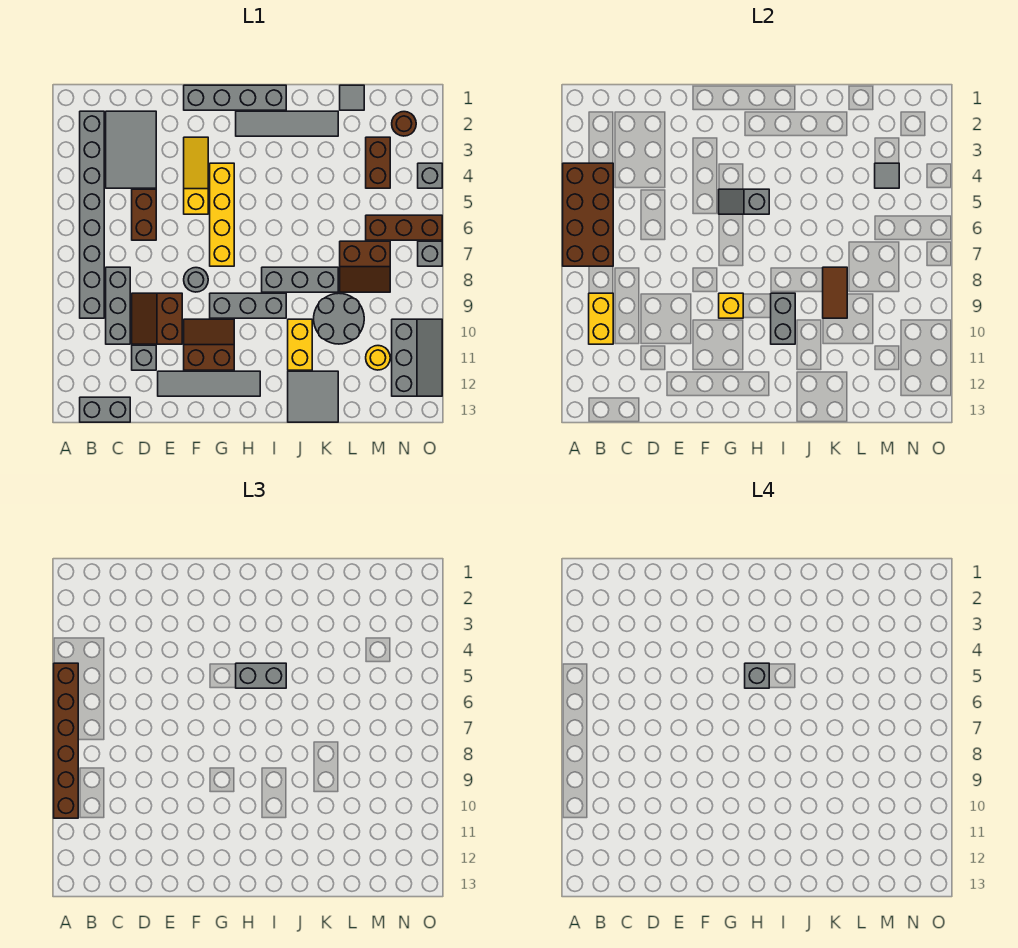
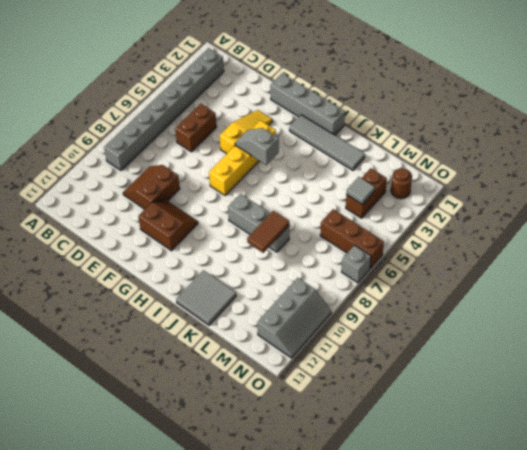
none -> grey brick B13:C13 level 1
none -> grey tile C2:D4 level 1
none -> grey brick C8:C10 level 1
none -> grey brick D11 level 1

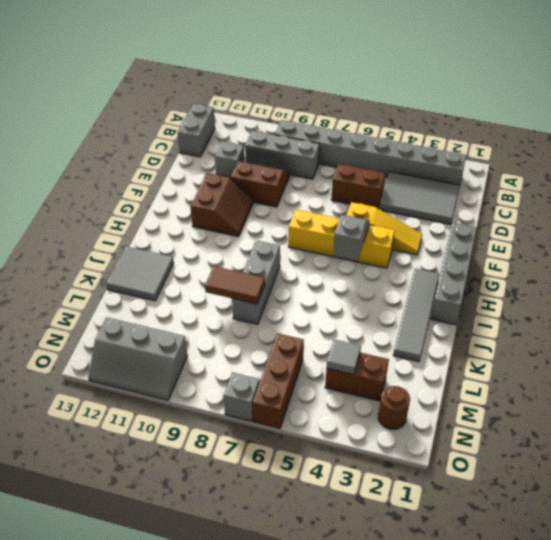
none -> grey tile E12:H12 level 1
none -> grey round brick F8 level 1
none -> grey brick G9:I9 level 1
none -> yellow brick J10:J11 level 1

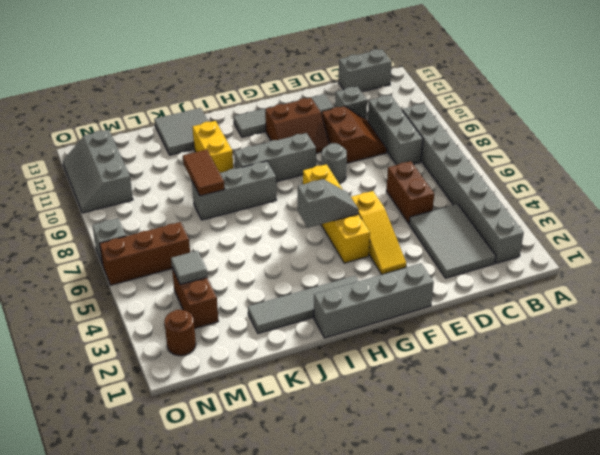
none -> grey round brick K9:L10 level 1
none -> grey tile L1 level 1
none -> brown slope L7:M8 level 1 top 7
none -> yellow round brick M11 level 1

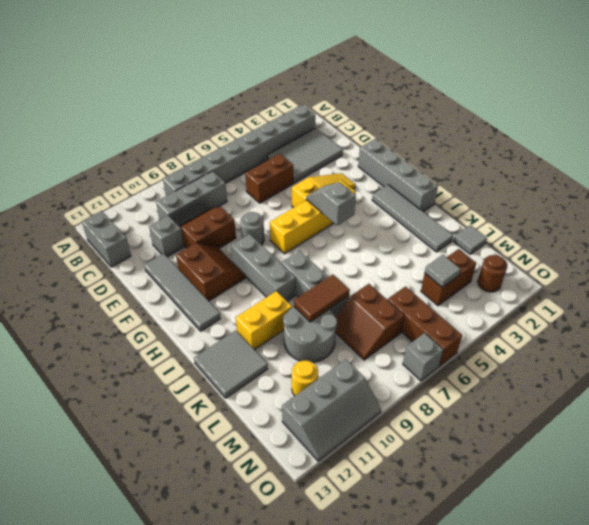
none -> grey brick O4 level 1
none -> brown brick A4:B7 level 2
none -> yellow brick B9:B10 level 2
none -> yellow brick G9 level 2

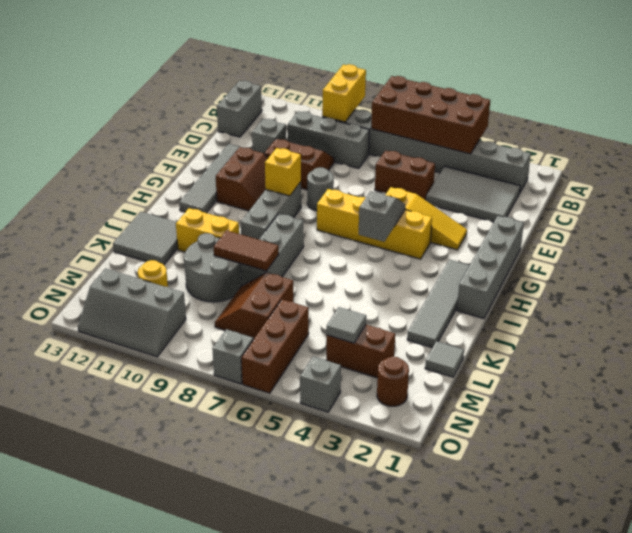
yellow brick A9:B9 level 2 -> yellow brick B9:B10 level 2
none -> grey brick I9:I10 level 2
none -> brown brick A5:A10 level 3
none -> grey brick H5:I5 level 3
none -> grey brick H5 level 4

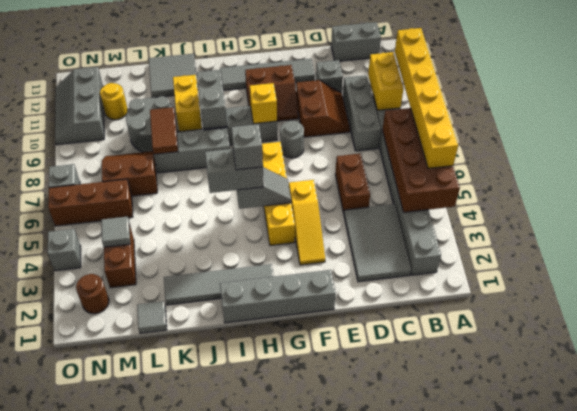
yellow brick A5:A10 level 3 -> brown brick A5:A10 level 3

